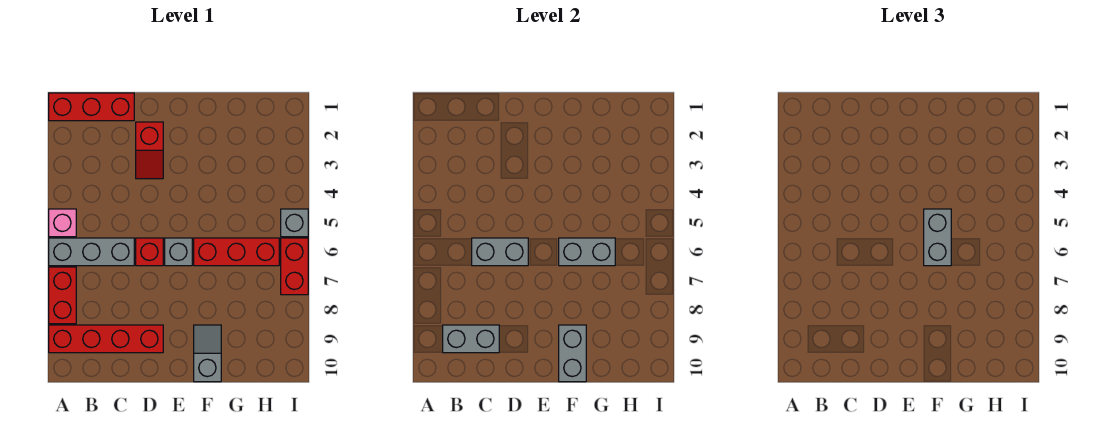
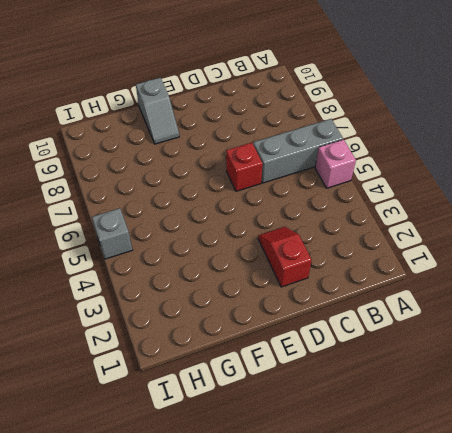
none -> red brick A1:C1 level 1
none -> red brick A7:A8 level 1
none -> red brick A9:D9 level 1

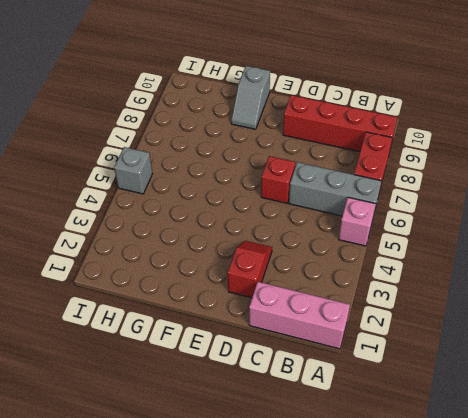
pink brick A1:C1 level 1 -> red brick A1:C1 level 1
none -> grey brick E6 level 1
none -> red brick F6:H6 level 1
none -> red brick I6:I7 level 1

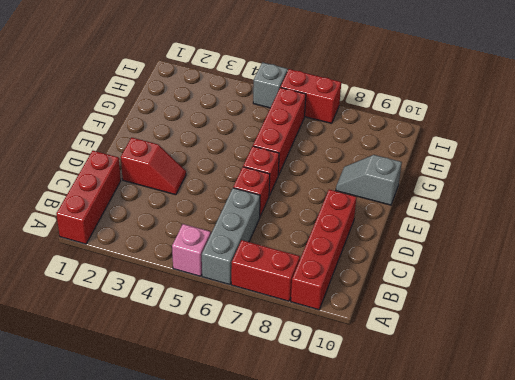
red brick E6 level 1 -> grey brick E6 level 1
none -> grey brick B9:C9 level 2
none -> grey brick C6:D6 level 2
none -> grey brick F6:G6 level 2

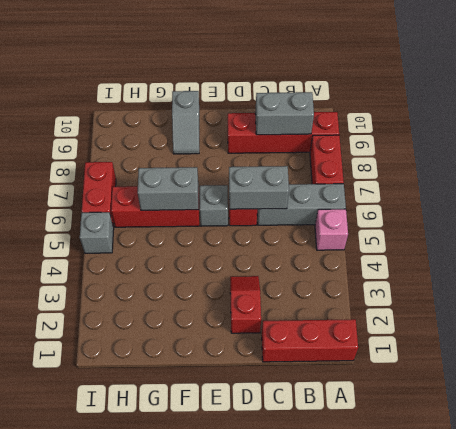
none -> grey brick F9:F10 level 2
none -> grey brick F5:F6 level 3

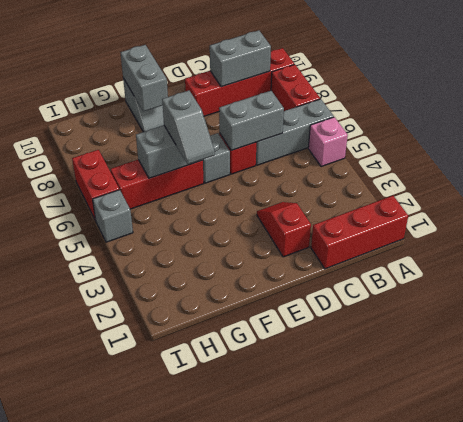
grey slope F5:F6 level 3 top 6 -> grey brick F5:F6 level 3

